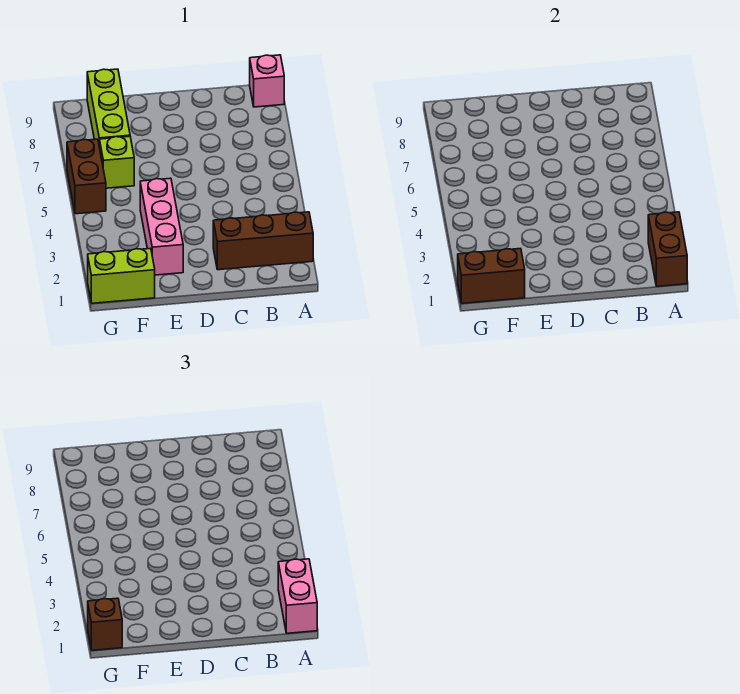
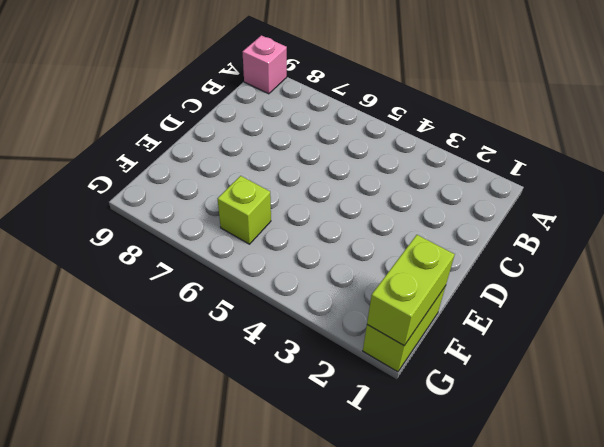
lime brick F1:G1 level 2 -> brown brick F1:G1 level 2
none -> brown brick A2:C2 level 1
none -> pink brick E2:E4 level 1

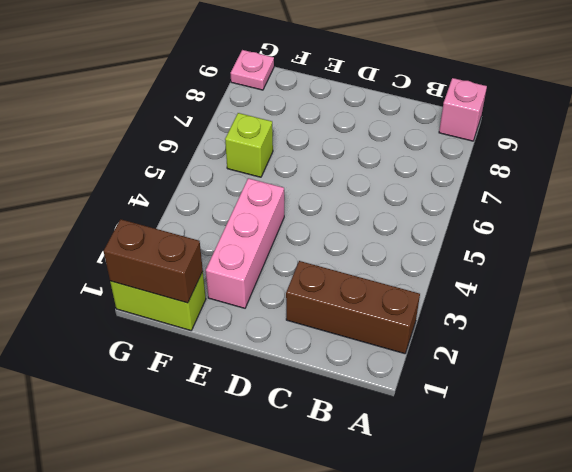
pink plate G9 level 1 -> none
none -> lime brick F7:F9 level 1
none -> brown brick G5:G6 level 1

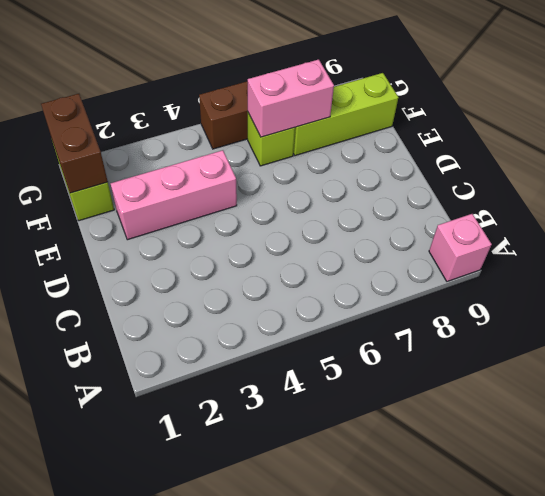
pink brick F6:F7 level 2 -> pink brick A1:A2 level 3
none -> brown brick A2:C2 level 1
none -> brown brick A1:A2 level 2

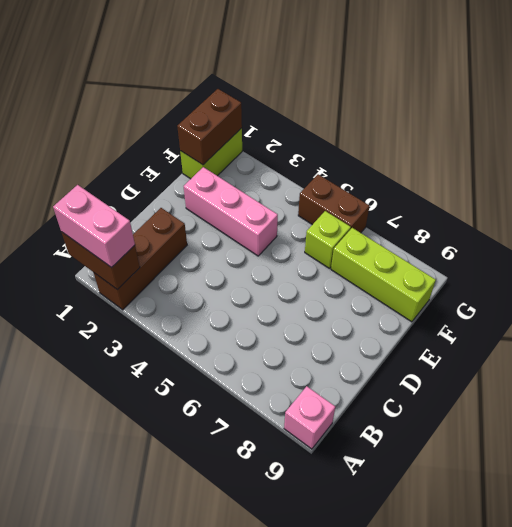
none -> brown brick G1 level 3

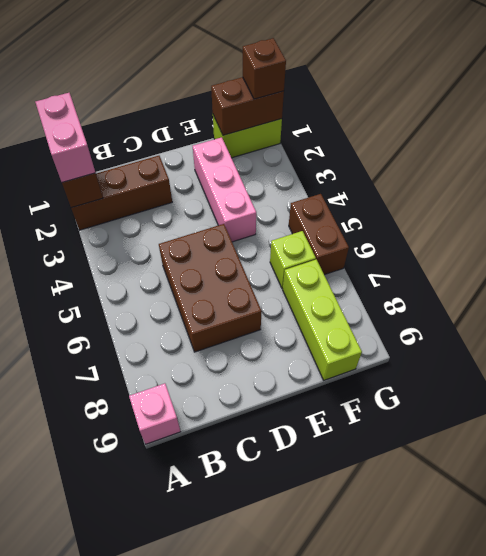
brown brick C5:D7 level 1 -> none

